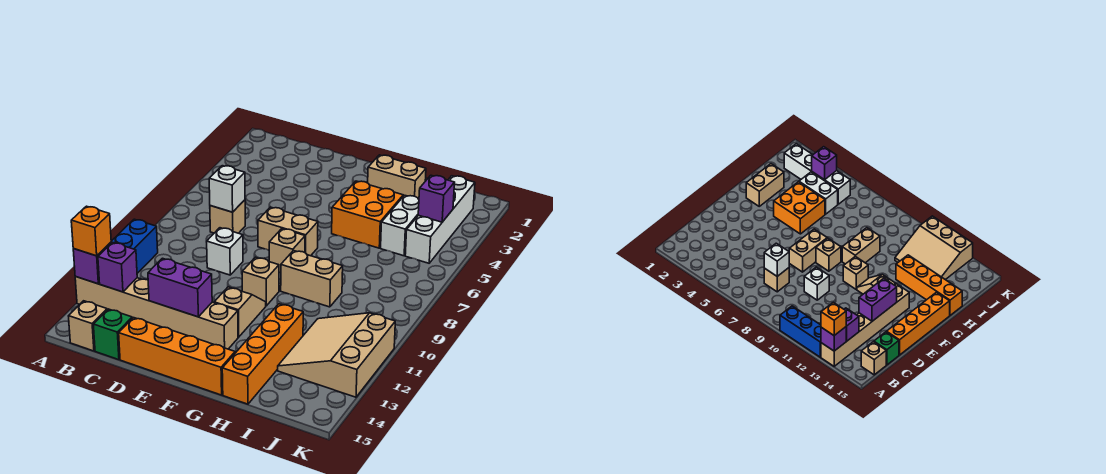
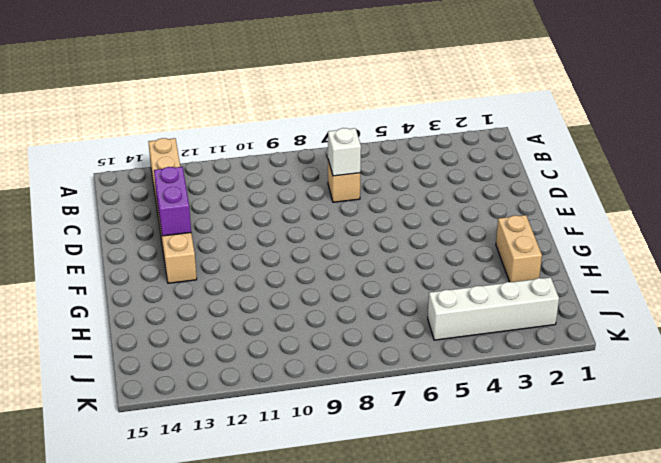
none -> blue brick A10:A12 level 1
none -> tan brick B15 level 1
none -> green brick C15 level 1

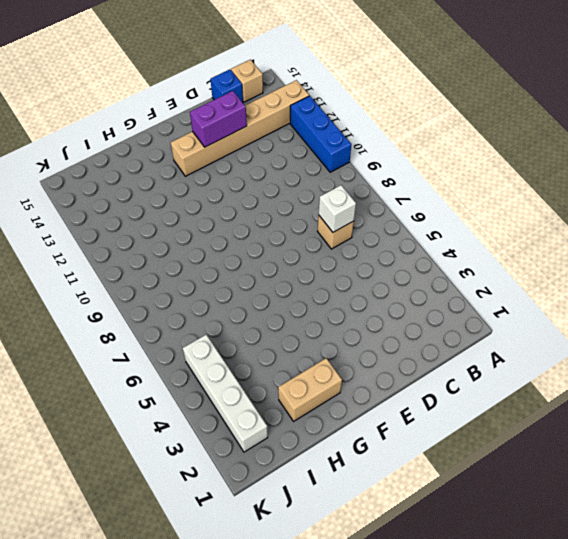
blue brick C15 level 1 -> green brick C15 level 1
none -> white brick D9 level 1
none -> orange brick D15:G15 level 1
none -> tan brick E7:F7 level 1

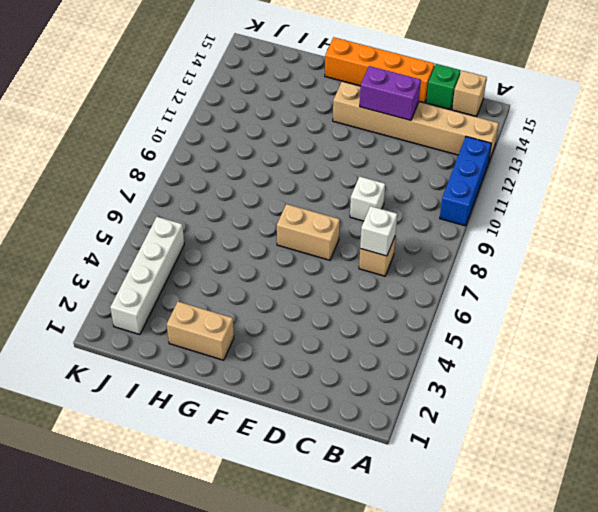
none -> tan brick F8 level 1
none -> tan brick F10 level 1
none -> tan slope F11:F12 level 1 top 12

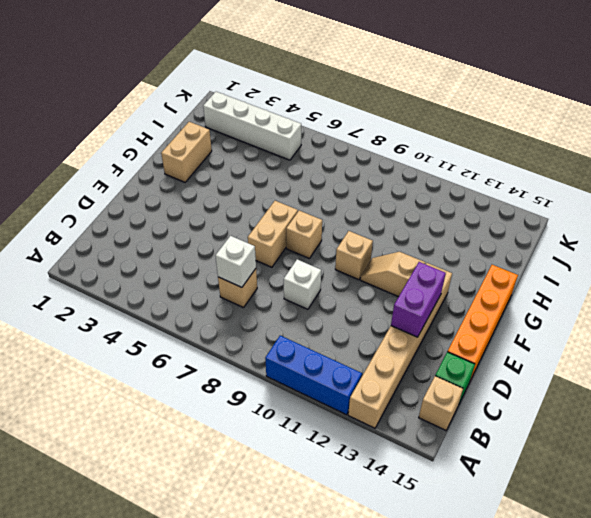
none -> orange brick G4:H5 level 1
none -> tan brick G9:H9 level 1
none -> orange brick H12:H15 level 1

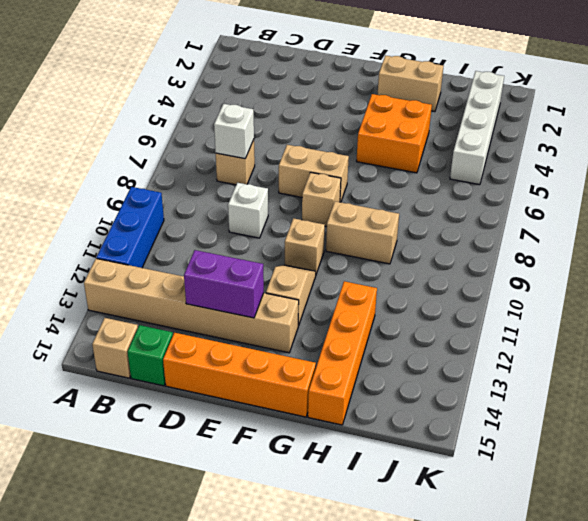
none -> white brick I4:I5 level 1
none -> tan slope I11:K13 level 1 top K
none -> purple brick A13 level 2

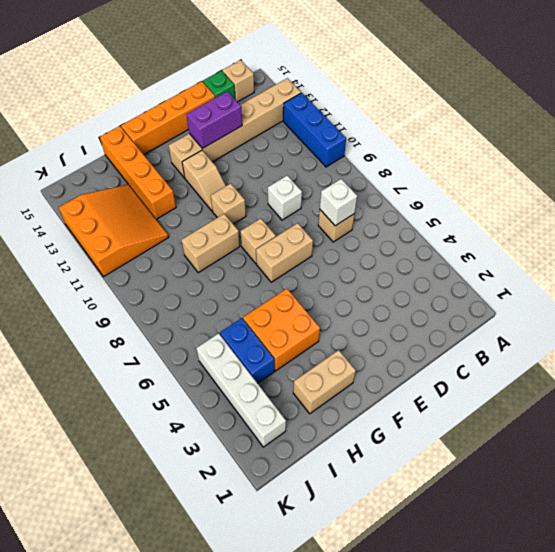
blue brick I4:I5 level 1 -> white brick I4:I5 level 1
orange slope I11:K13 level 1 top K -> tan slope I11:K13 level 1 top K
none -> purple brick A13 level 2
none -> purple brick B13 level 2
none -> purple brick J4 level 2

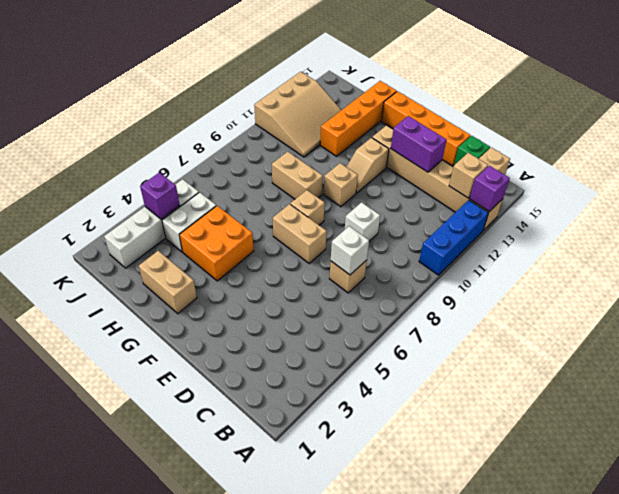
tan brick B13 level 2 -> purple brick B13 level 2
none -> orange brick A13 level 3

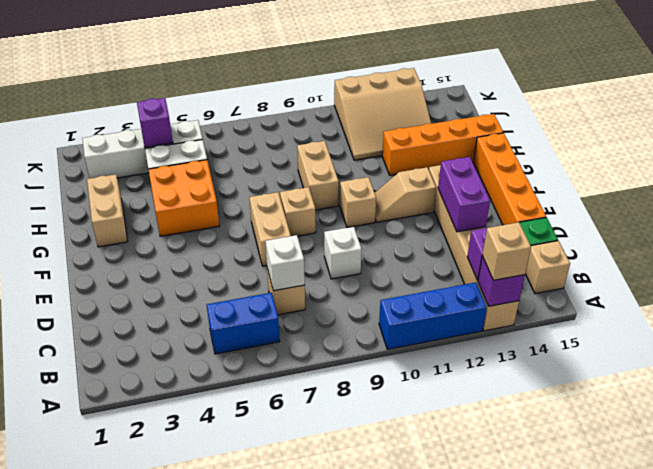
tan brick A13 level 3 -> orange brick A13 level 3
blue brick B5:B6 level 1 -> none

